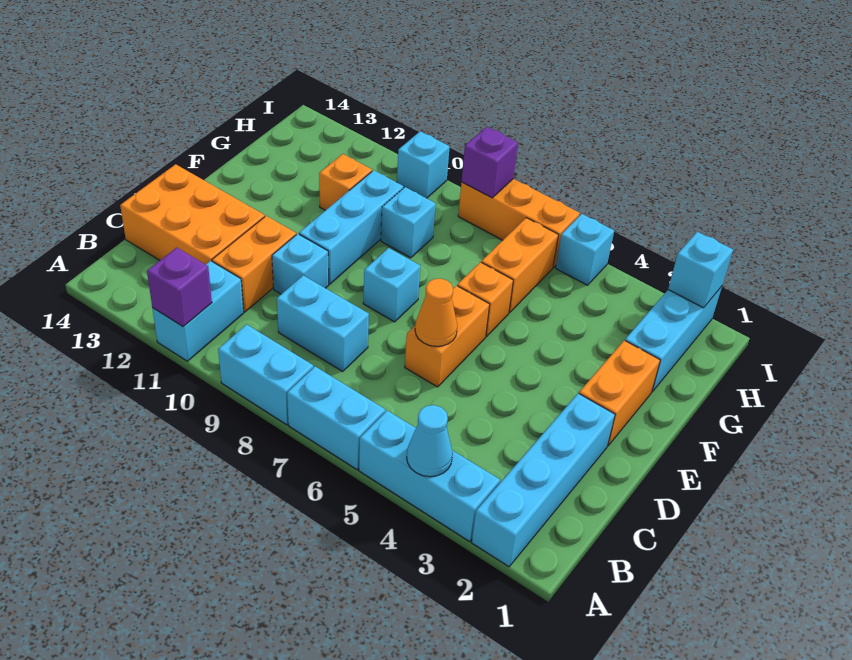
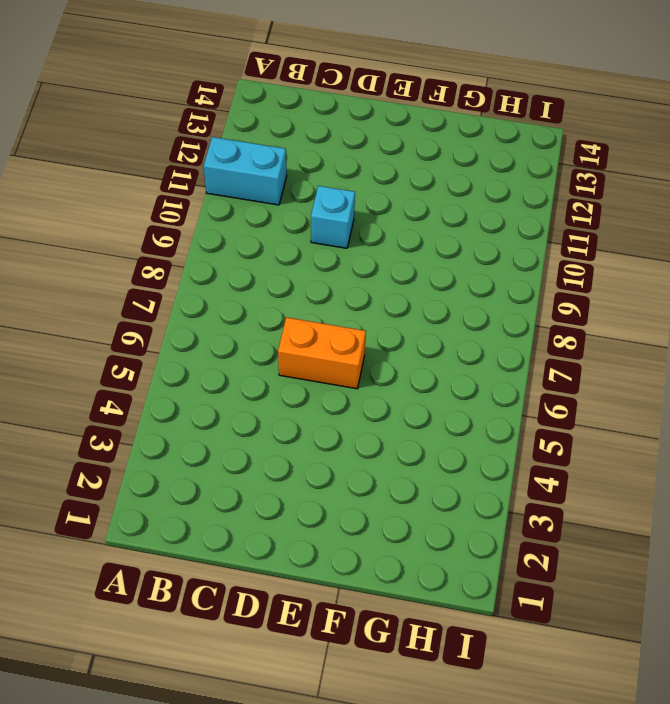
none -> cyan brick A2:D2 level 1
none -> cyan brick A3:A5 level 1
none -> cyan brick A6:A7 level 1

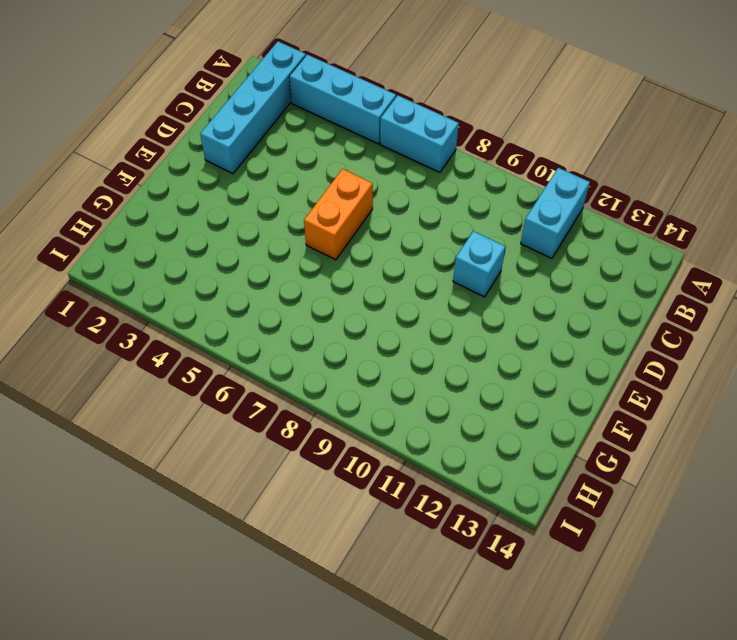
none -> cyan brick A8:A9 level 1
none -> cyan brick C8:C9 level 1
none -> orange brick C11:D11 level 1

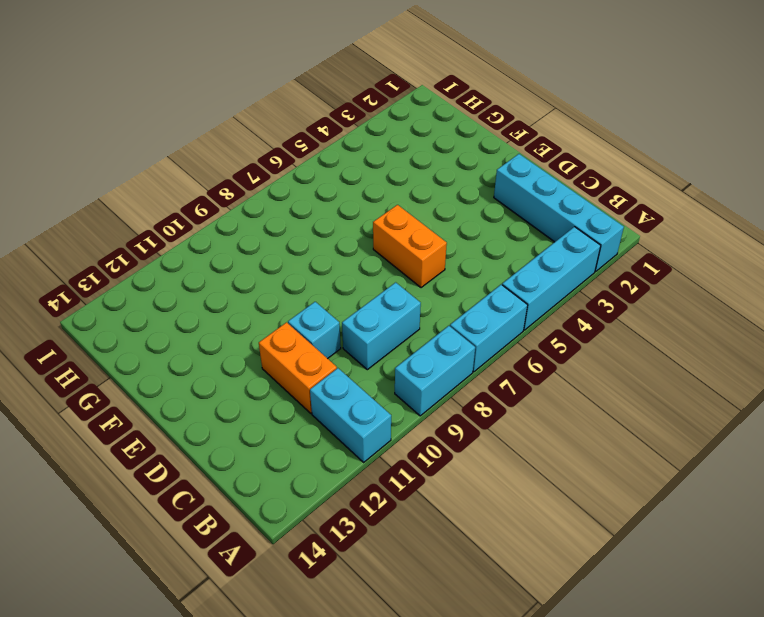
none -> orange brick C12:D14 level 1
none -> orange brick E2:F2 level 1
none -> cyan brick E8 level 1

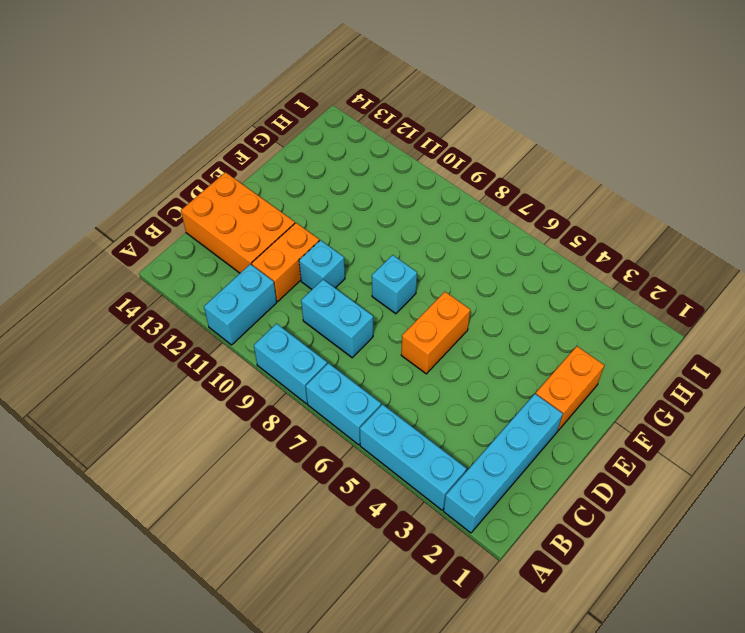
none -> cyan brick E10:G10 level 1
none -> orange brick F6 level 1
none -> cyan brick G2:I2 level 1

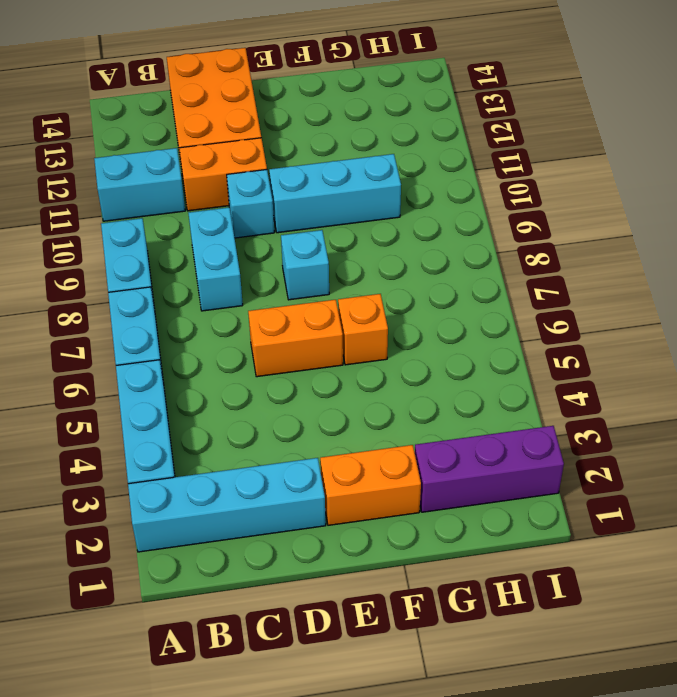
purple brick G2:I2 level 1 -> cyan brick G2:I2 level 1
none -> orange brick G6:H6 level 1
none -> cyan brick G9 level 1
none -> orange brick G11 level 1

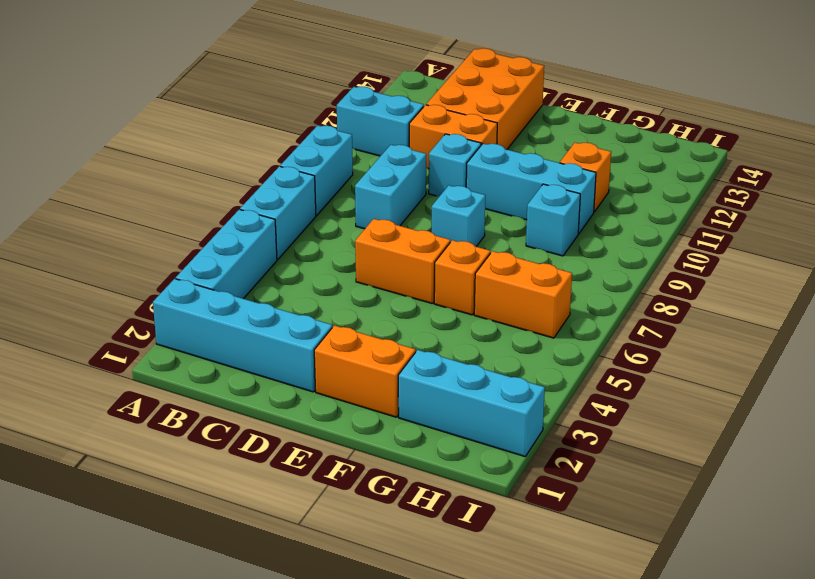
none -> cyan brick I5 level 1
none -> orange brick I6:I8 level 1
none -> cyan brick I10 level 1

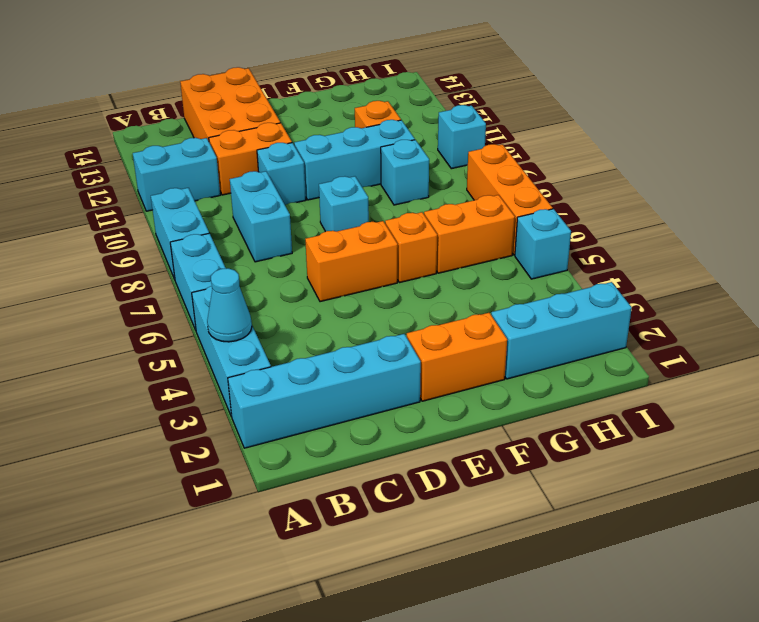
none -> purple brick A11 level 2
none -> orange cone D6 level 2
none -> cyan brick I2 level 2

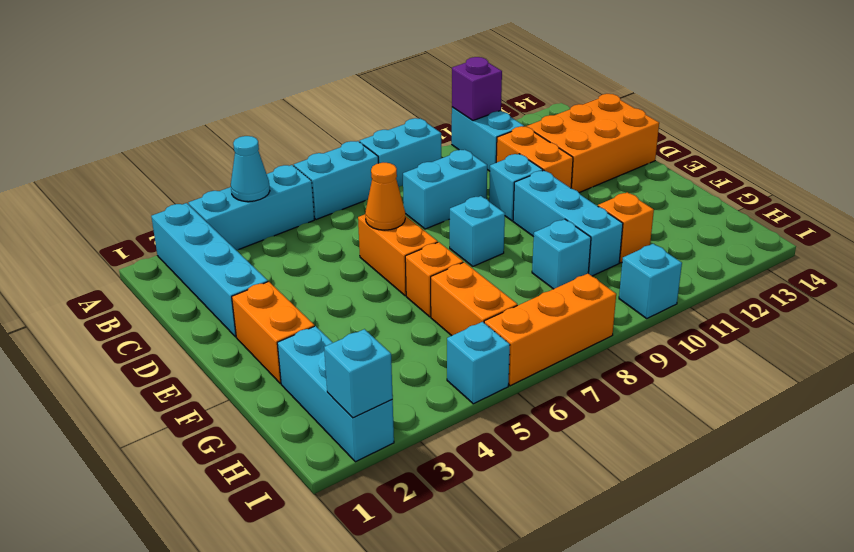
none -> purple brick I8 level 2

